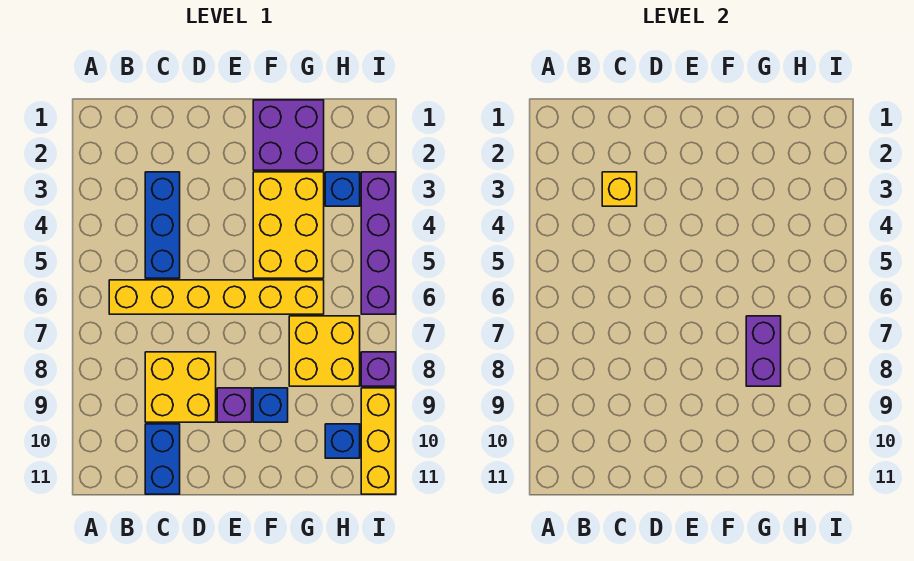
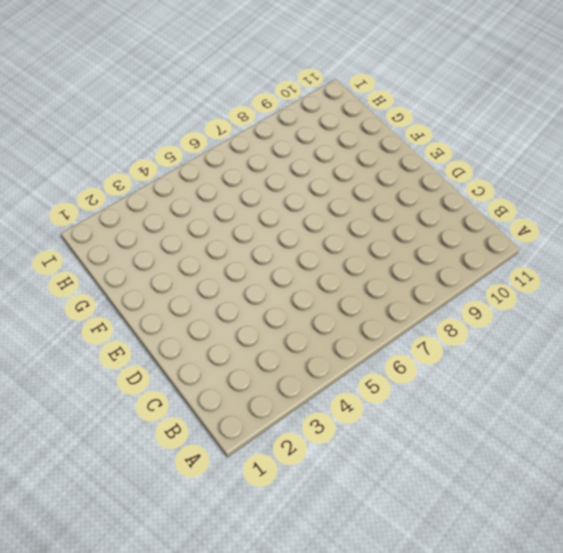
none -> yellow brick B6:G6 level 1
none -> blue brick C3:C5 level 1
none -> yellow brick C8:D9 level 1

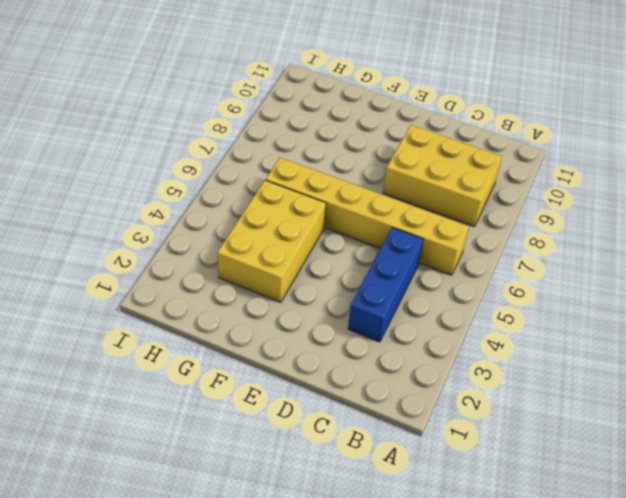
yellow brick B8:D9 level 1 -> yellow brick C8:D9 level 1
none -> blue brick C10:C11 level 1
none -> purple brick E9 level 1
none -> purple brick F1:G2 level 1

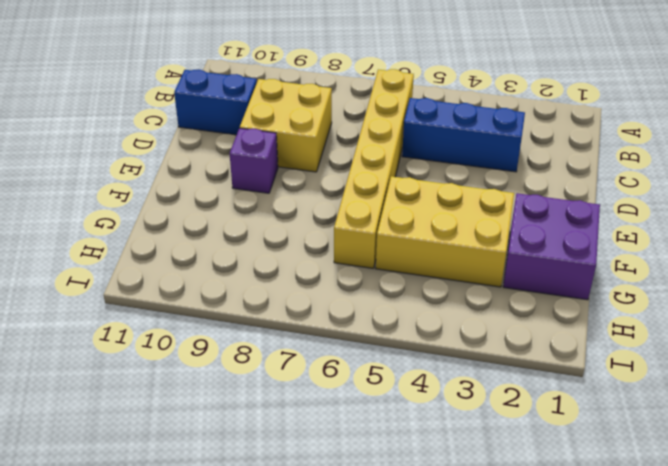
none -> blue brick F9 level 1
none -> yellow brick G7:H8 level 1
none -> blue brick H3 level 1

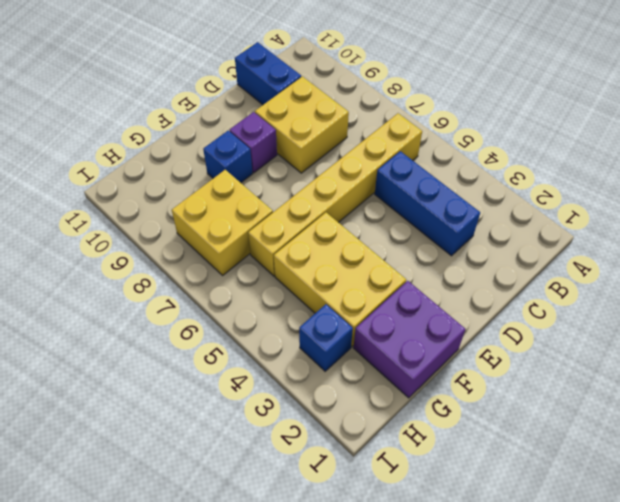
none -> blue brick H10 level 1
none -> purple brick I3:I6 level 1
none -> purple brick I8 level 1

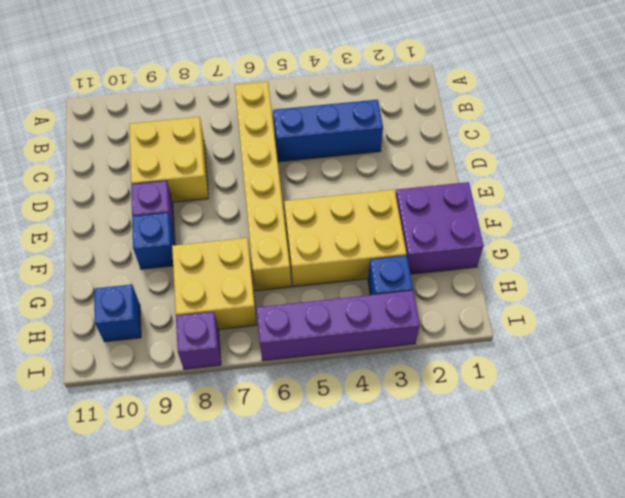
none -> blue brick C10:C11 level 1
none -> yellow brick I9:I11 level 1
none -> yellow brick C3 level 2

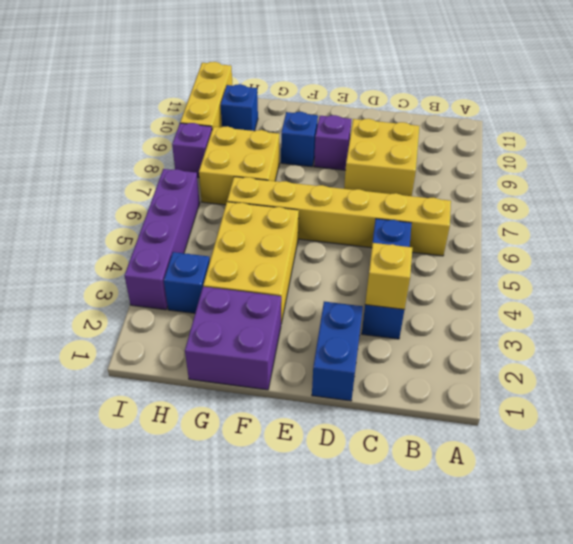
blue brick D1:D2 level 1 -> blue brick C10:C11 level 1
none -> purple brick G7:G8 level 2

